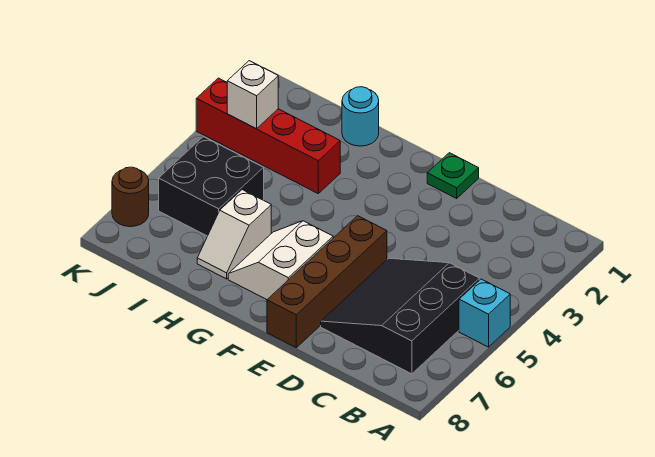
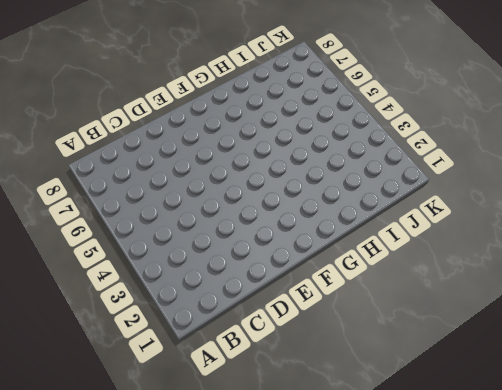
none -> cyan brick A5 level 1
none -> black slope B5:D7 level 1 top B

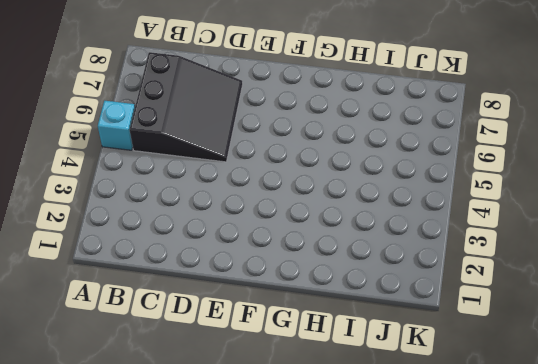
none -> green plate E1 level 1
none -> brown brick E5:E8 level 1

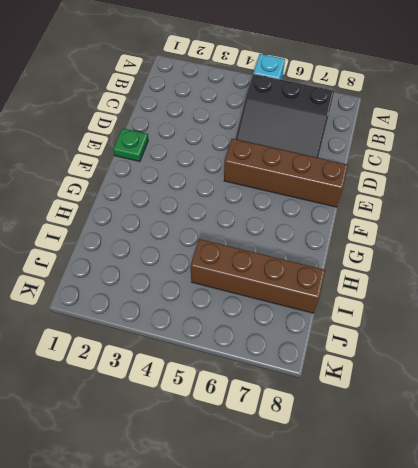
brown brick I5:I8 level 1 -> black brick I5:J6 level 1
none -> white slope F6:G7 level 1 top F
none -> cyan round brick H1 level 1

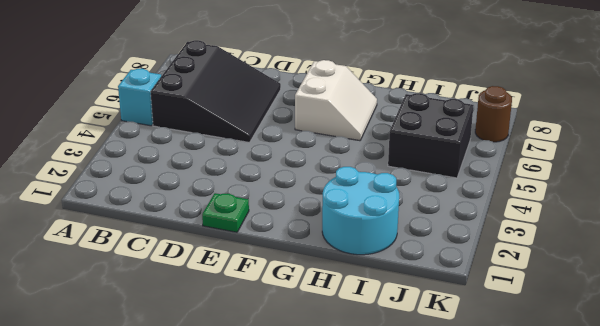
cyan round brick H1:I2 level 1 -> cyan round brick H1 level 1
none -> brown brick E5:E8 level 1
none -> red brick H3:K3 level 1

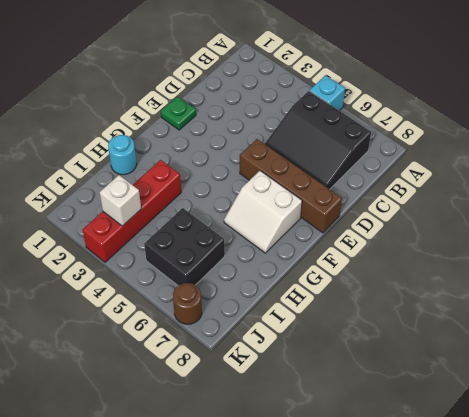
none -> white slope H6:H7 level 1 top 6

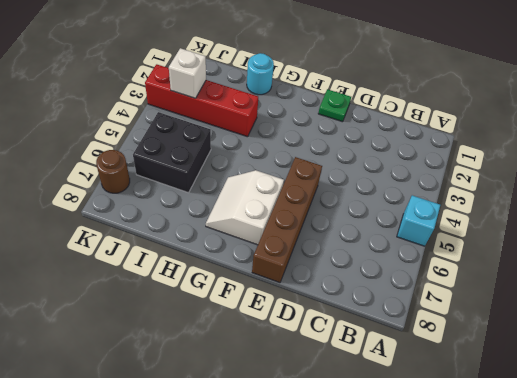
none -> black slope B5:D7 level 1 top B
none -> white slope H6:H7 level 1 top 6

